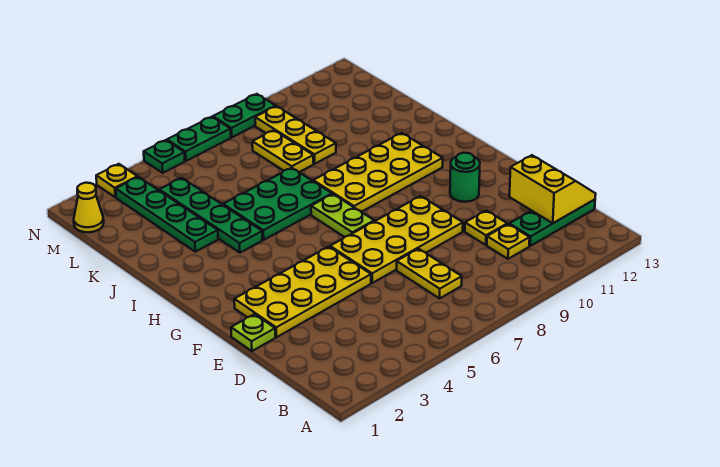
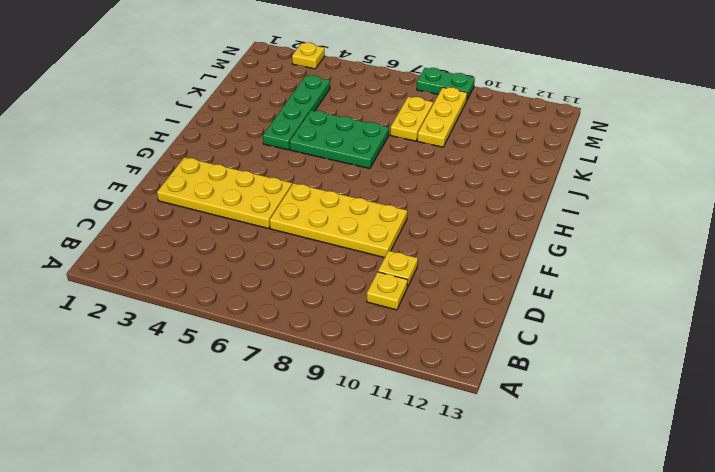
none -> yellow plate C7:D7 level 1
none -> green plate C11:C13 level 1
none -> lime plate E1 level 1

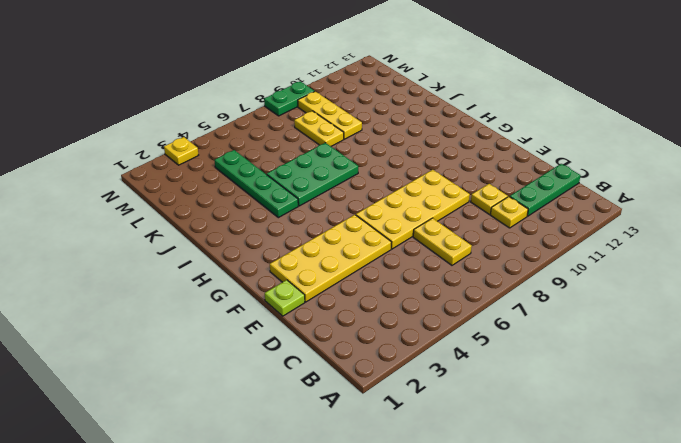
none -> green round brick F11 level 1
none -> lime plate G7:H7 level 1
none -> yellow plate H8:I11 level 1

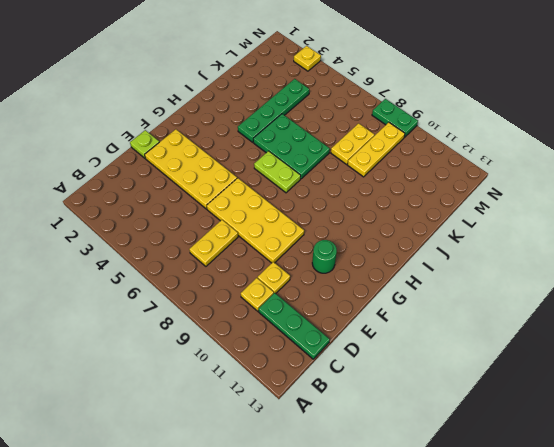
lime plate H6:H7 level 1 -> lime plate G7:H7 level 1
none -> yellow plate H8:I11 level 1
none -> green plate J3:M3 level 1
none -> yellow cone M1 level 1

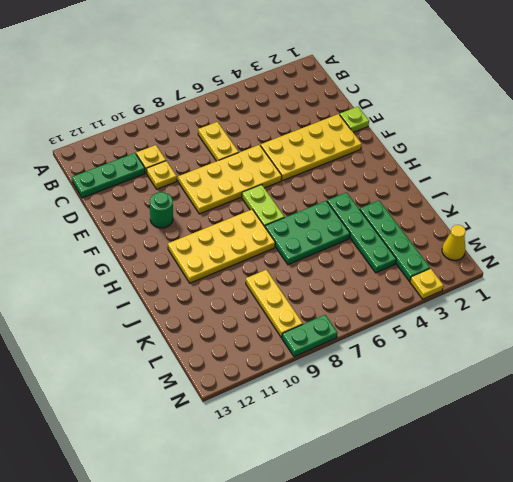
none -> yellow plate K8:L8 level 1
none -> green plate N5 level 1
none -> green plate N6:N7 level 1

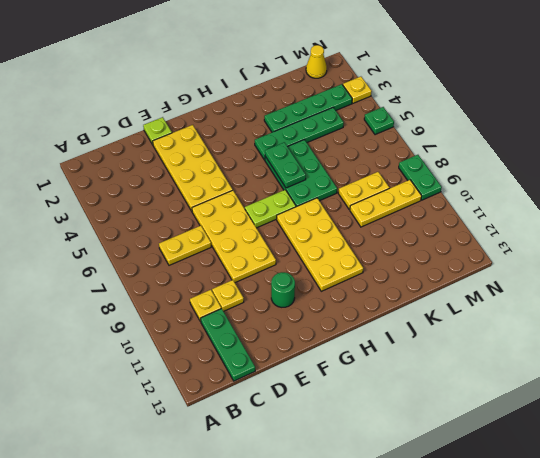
green plate I5:I6 level 2 -> green plate N6:N7 level 1
none -> yellow slope C12:D13 level 2 top 12

